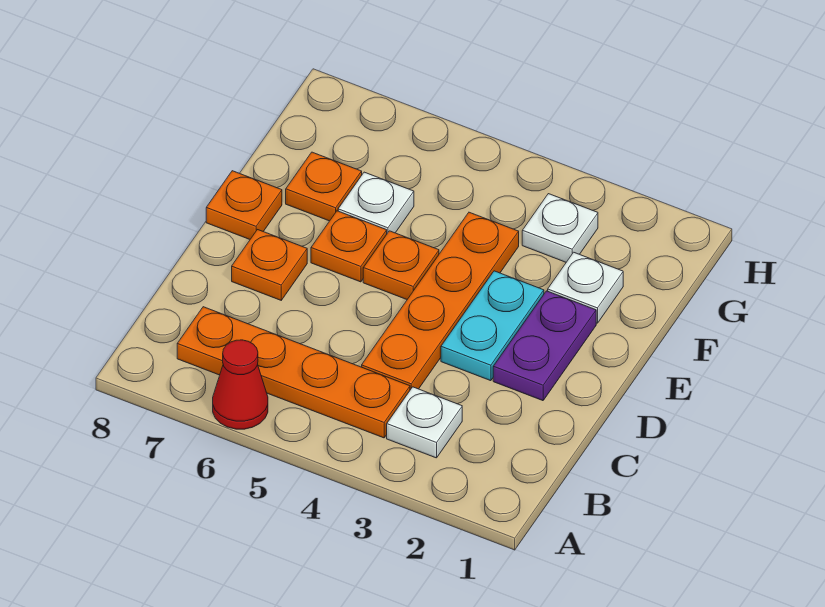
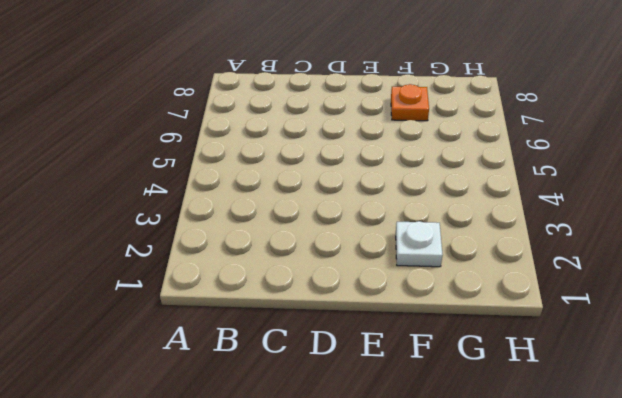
none -> red cone A6 level 1
none -> white plate B3 level 1
none -> orange plate B4:B7 level 1

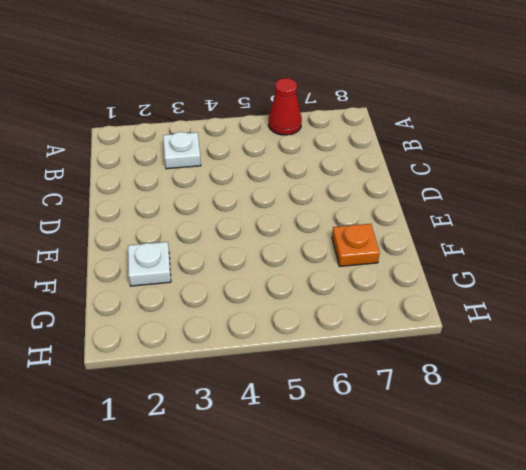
none -> orange plate B4:B7 level 1
none -> orange plate C4:F4 level 1
none -> purple plate D2:E2 level 1

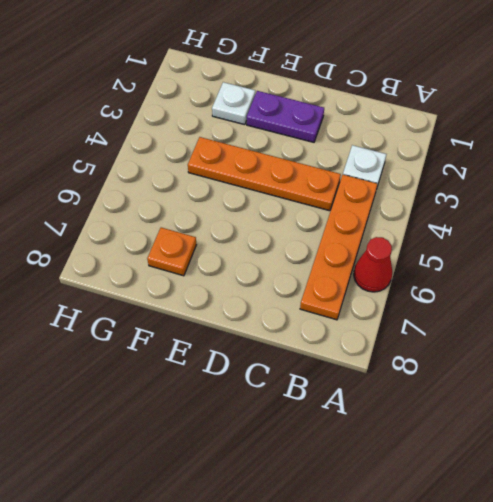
none -> cyan plate D3:E3 level 1
none -> orange plate D7 level 1
none -> orange plate E5 level 1

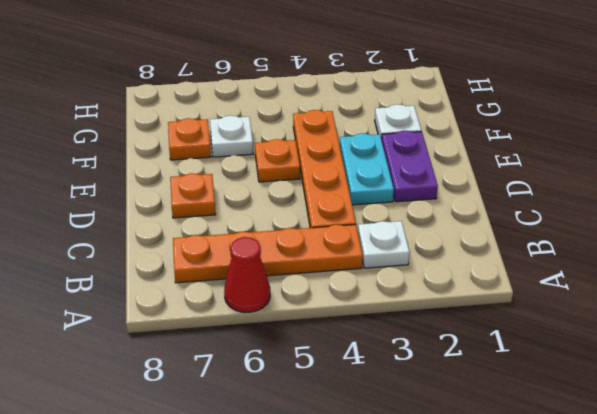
none -> orange plate E6 level 1
none -> orange plate E8 level 1
none -> white plate G3 level 1

